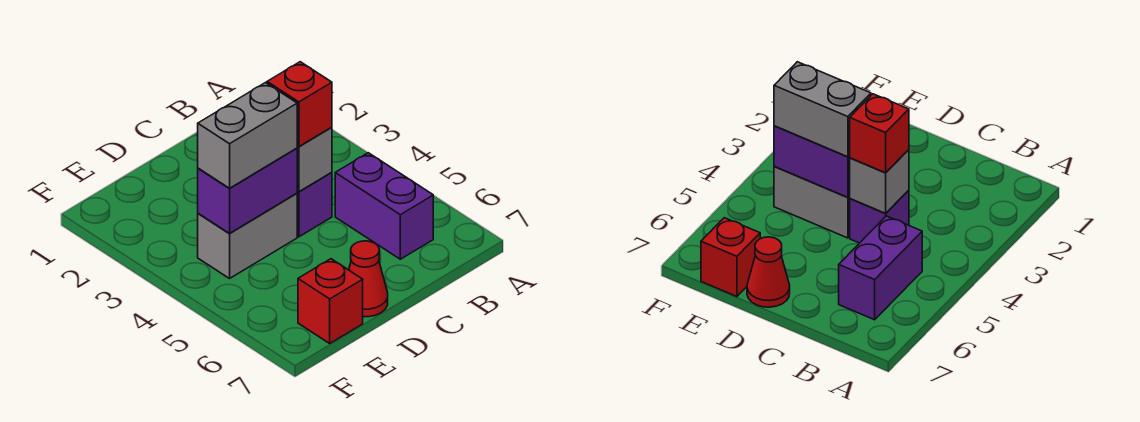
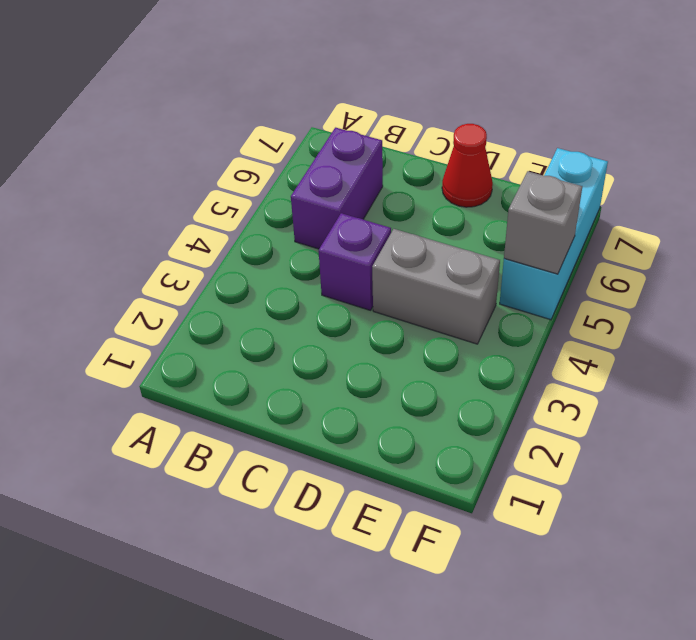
cyan brick F5:F7 level 1 -> none
grey brick F5 level 2 -> grey brick C4 level 2
none -> red brick E7 level 1
none -> purple brick D4:E4 level 2

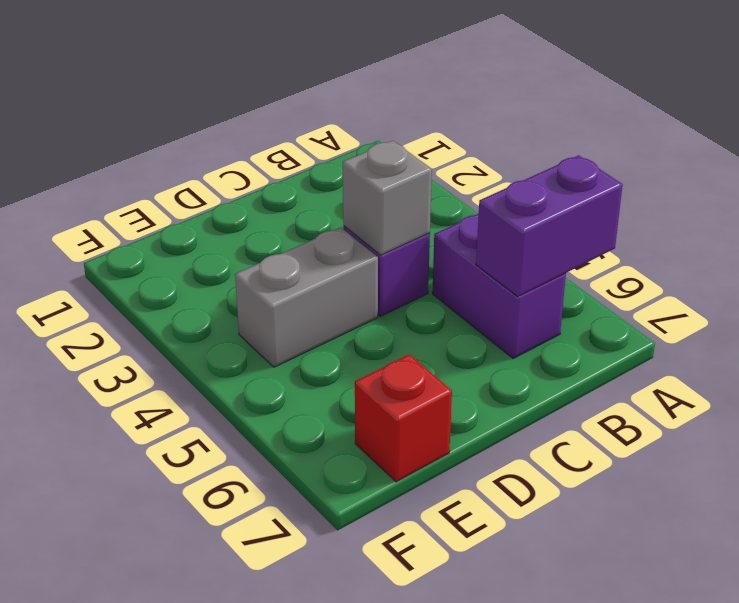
purple brick A6:B6 level 2 -> purple brick D4:E4 level 2
none -> red cone D7 level 1
none -> red brick C4 level 3

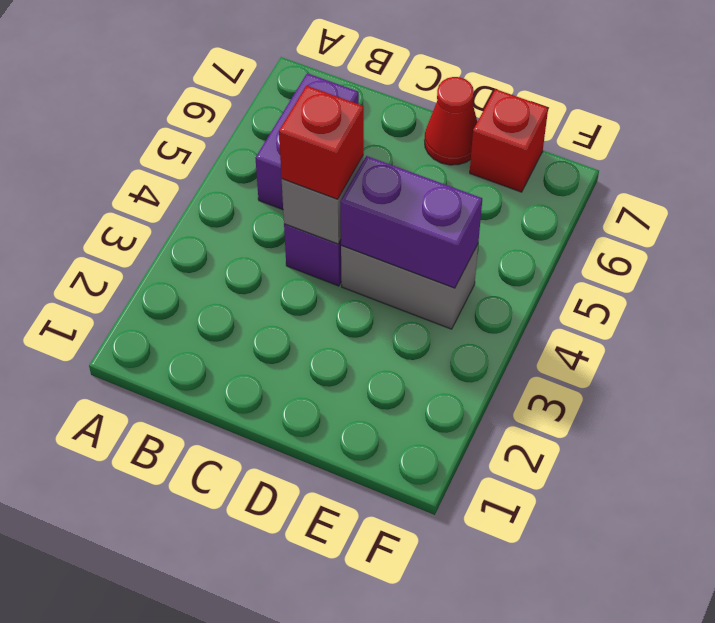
none -> grey brick D4:E4 level 3

